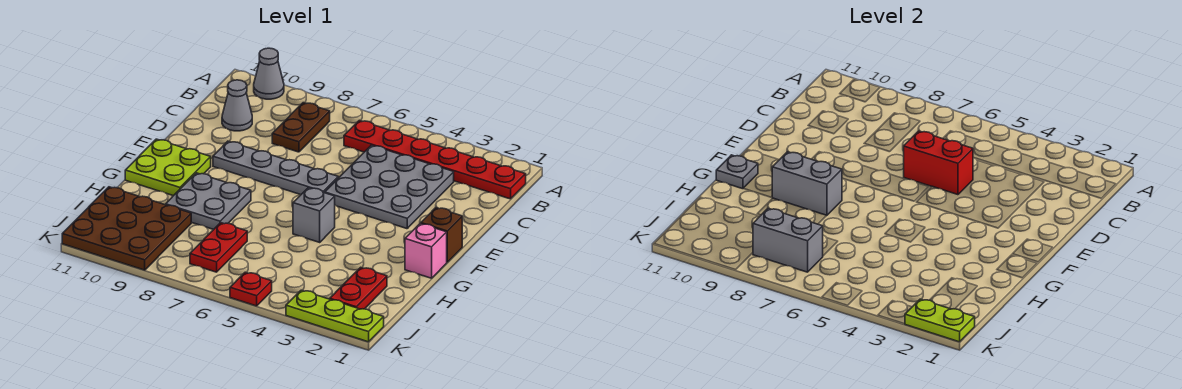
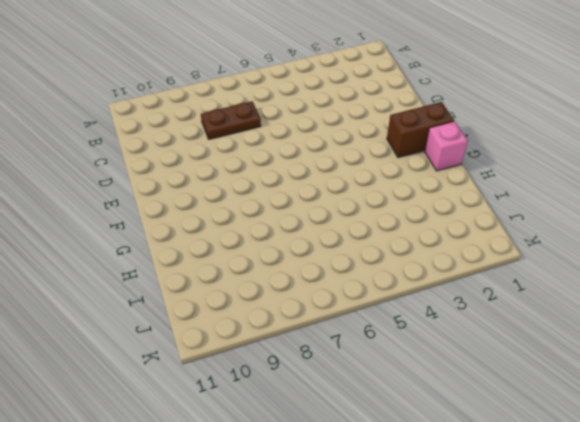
brown plate C7:C8 level 1 -> brown plate B8:C8 level 1
brown brick F1:F2 level 1 -> brown brick F1 level 1
none -> grey cone A10 level 1
none -> red plate B1:B6 level 1
none -> grey plate C3:E5 level 1

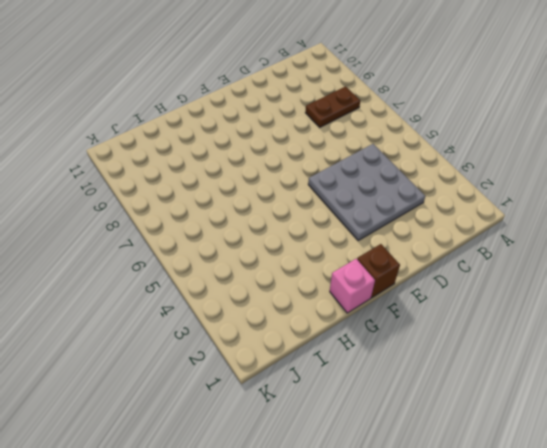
none -> grey cone A10 level 1
none -> red plate B1:B6 level 1
none -> grey cone C10 level 1

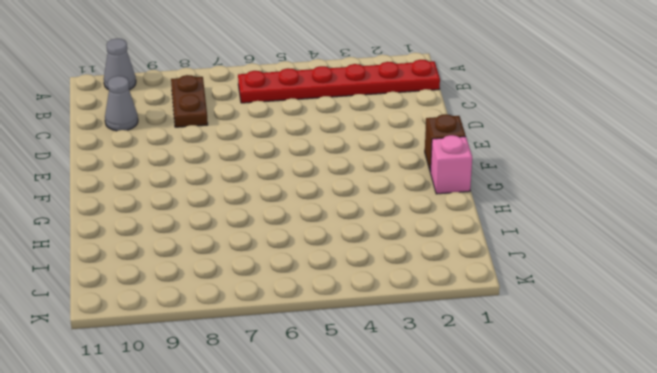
none -> grey plate C3:E5 level 1
none -> grey plate E6:E9 level 1
none -> lime plate F10:G11 level 1

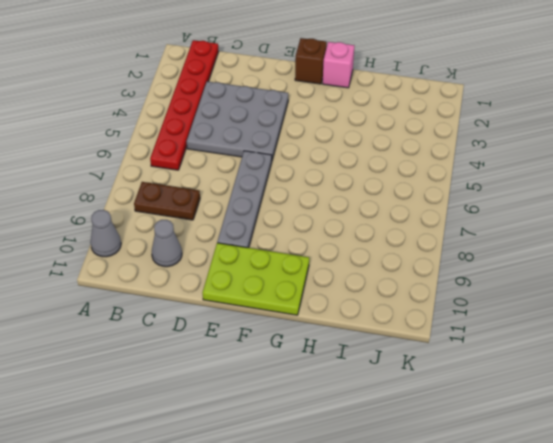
lime plate E10:G11 level 1 -> lime plate F10:G11 level 1
none -> grey brick G5 level 1
none -> grey plate G8:H9 level 1
none -> red plate I2:J2 level 1

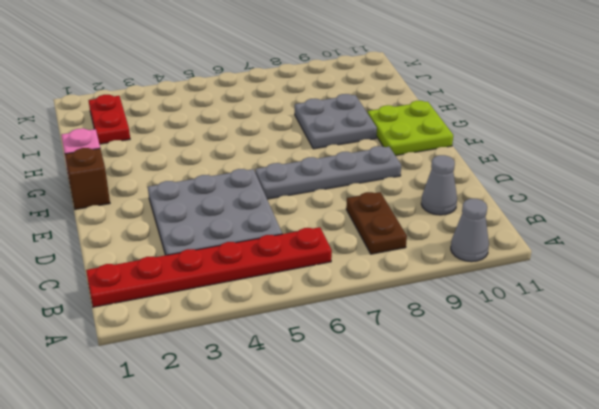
none -> grey brick G5 level 1
none -> red plate I7:J7 level 1
none -> brown plate I9:K11 level 1

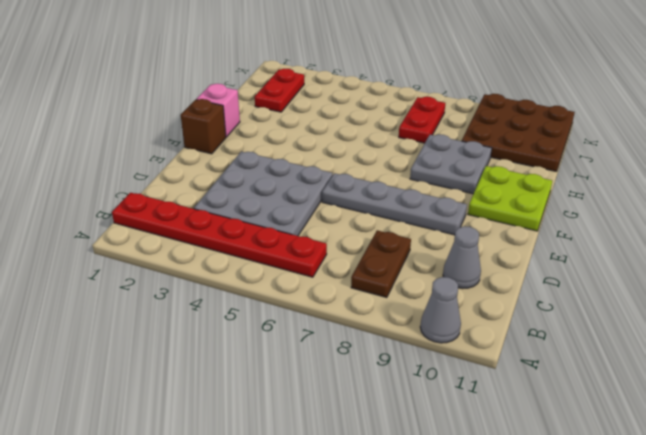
none -> grey brick G5 level 1
none -> lime plate K1:K3 level 1
none -> red plate K5 level 1

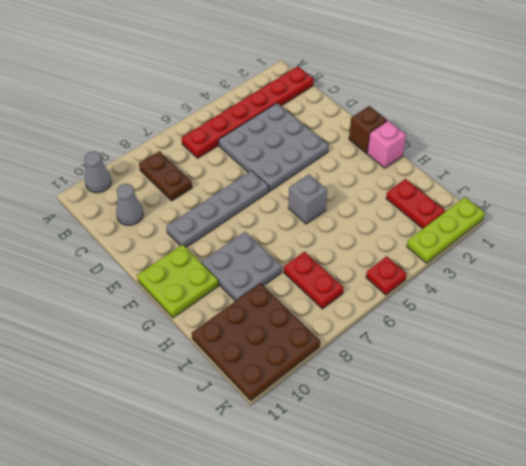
none -> red brick D5:D6 level 2
none -> grey brick G8:G9 level 2
none -> grey plate G11 level 2

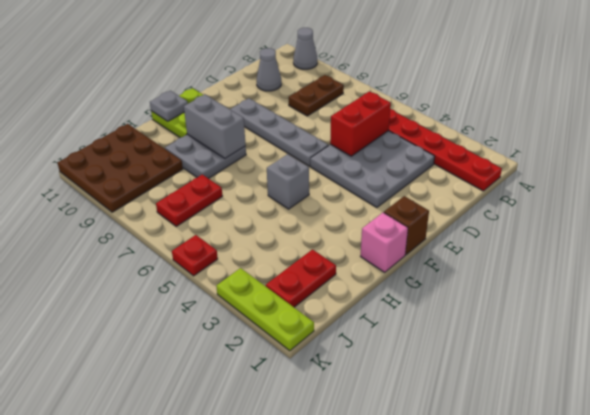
red brick C5:D5 level 2 -> red brick D5:D6 level 2
none -> grey brick J7:J8 level 2
none -> lime plate K1:K2 level 2

